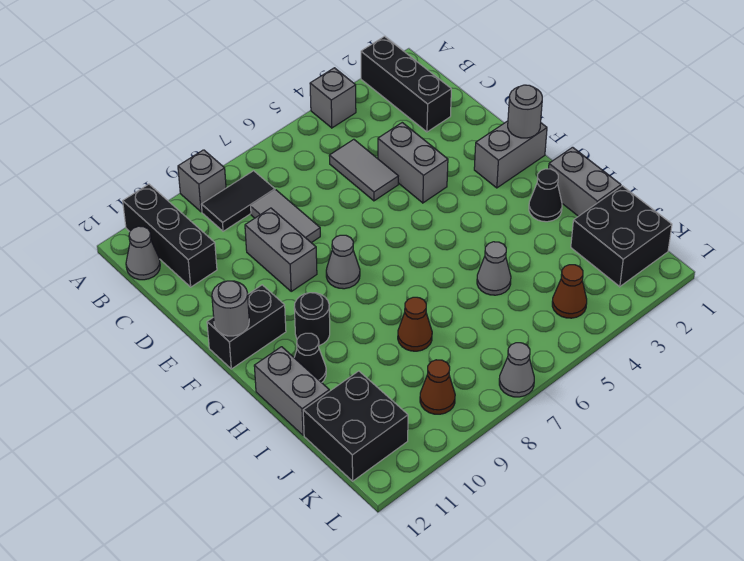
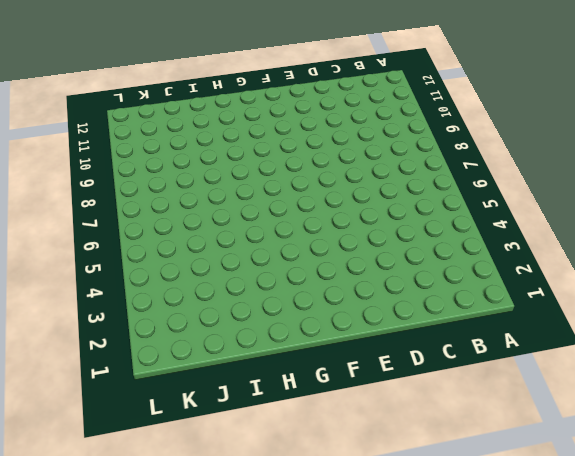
none -> black brick A2:C2 level 1
none -> grey brick A4 level 1
none -> grey brick A9 level 1

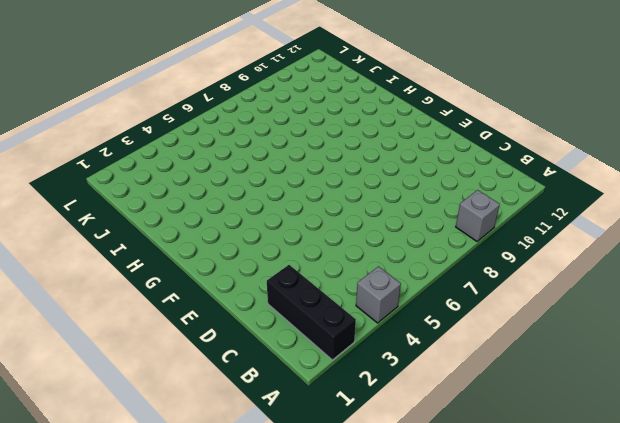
none -> black brick A11:C11 level 1
none -> black tile B8:B9 level 1
none -> grey cone B12 level 1

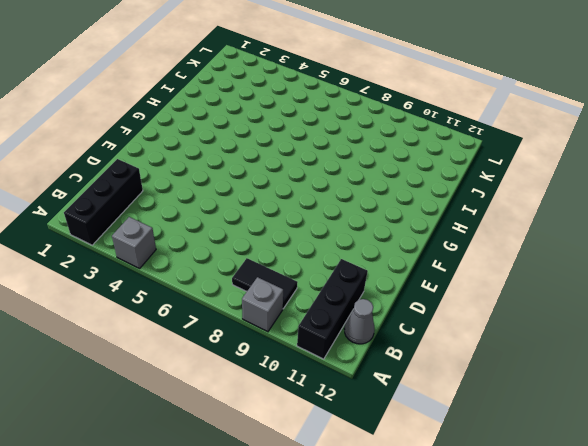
none -> grey tile C5:D5 level 1
none -> grey tile C8:D8 level 1
none -> grey brick D4:E4 level 1

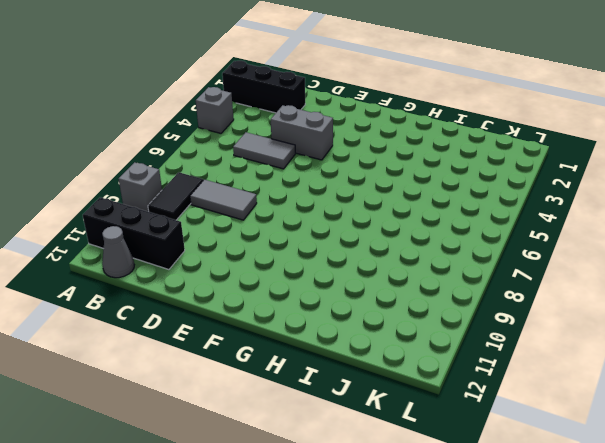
none -> grey brick D9:E9 level 1
none -> grey brick F1:F2 level 1
none -> grey cone F8 level 1

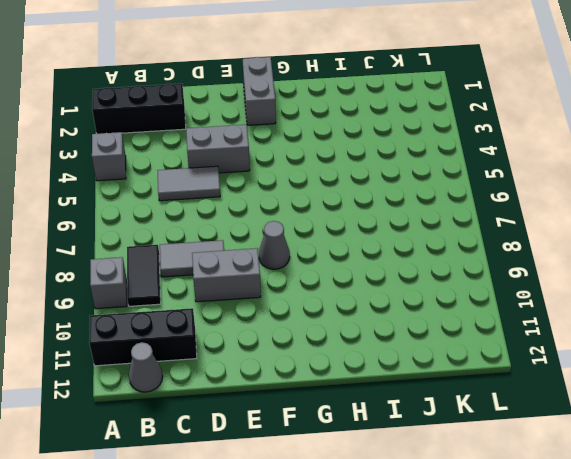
none -> black brick F11:F12 level 1
none -> black round brick G10 level 1
none -> grey brick H1:I1 level 1

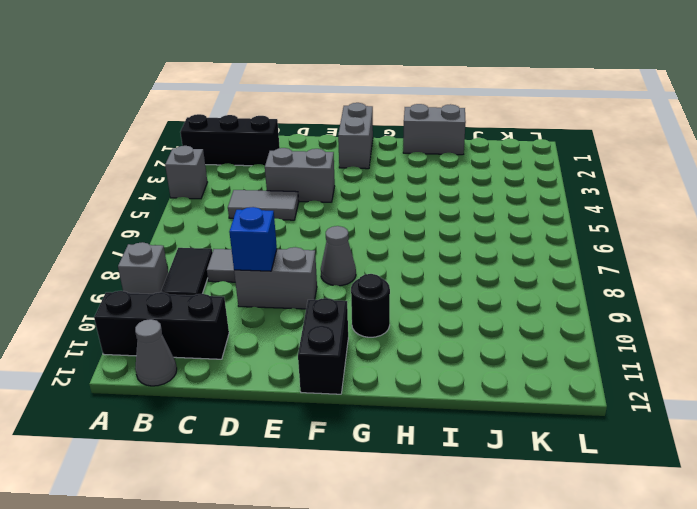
blue brick D9 level 2 -> none
none -> black cone H2 level 1
none -> black cone H11 level 1
none -> grey brick H12:I12 level 1

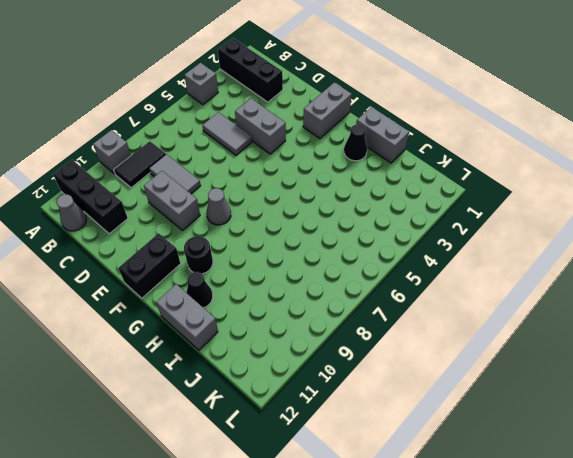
none -> grey cone I5 level 1
none -> brown cone I8 level 1
none -> black brick J1:K2 level 1

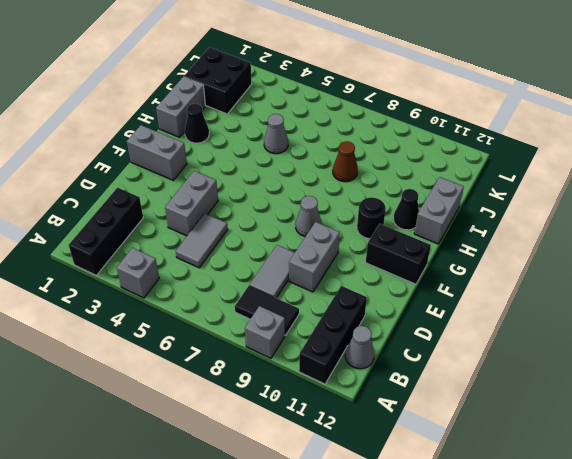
none -> black brick J11:K12 level 1
none -> brown cone K4 level 1
none -> brown cone K9 level 1

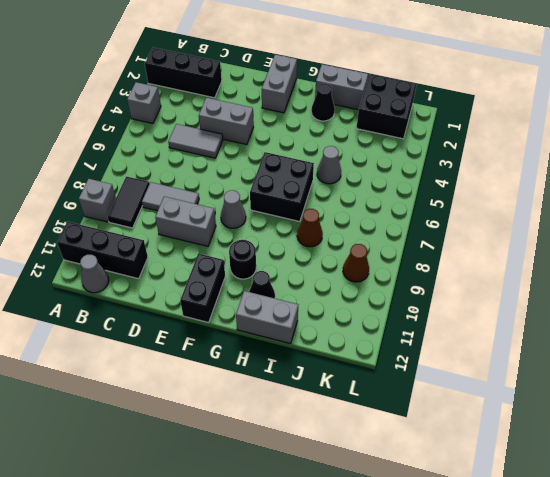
black brick G6:H7 level 1 -> black brick J11:K12 level 1
none -> brown cone K4 level 1
none -> grey cone L7 level 1
none -> grey round brick F1 level 2

